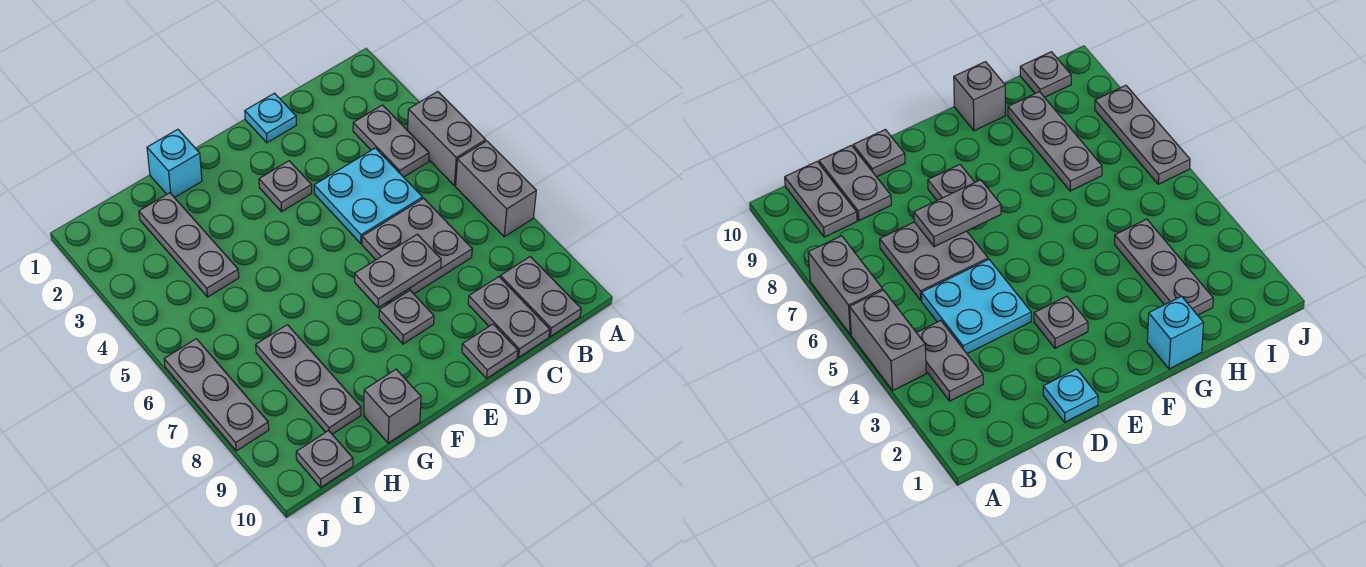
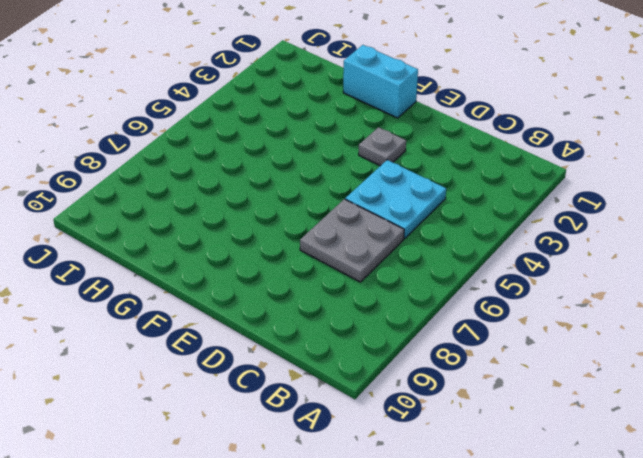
cyan brick F1:G1 level 1 -> cyan brick G1 level 1
none -> grey brick A4:A5 level 1
none -> grey brick A6:A7 level 1
none -> grey plate B3:B4 level 1

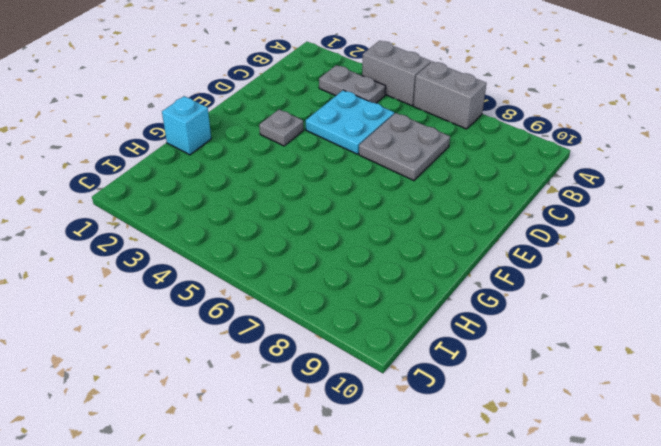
none -> grey plate B9:B10 level 1
none -> grey plate C9:C10 level 1
none -> cyan plate D1 level 1

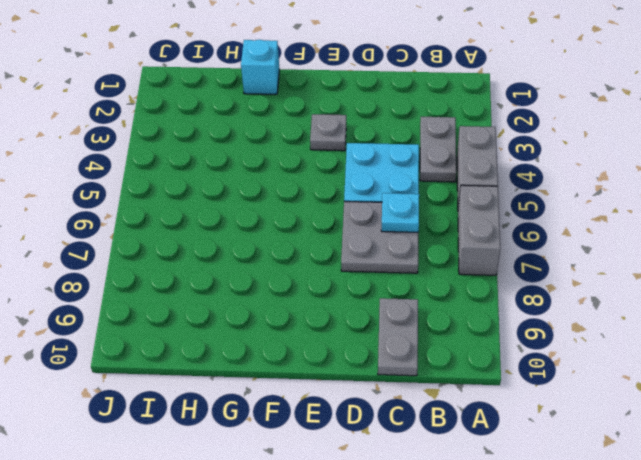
cyan plate C6 level 2 -> cyan plate D1 level 1
none -> grey plate B9:B10 level 1
none -> grey plate D10 level 1
none -> grey plate E8 level 1

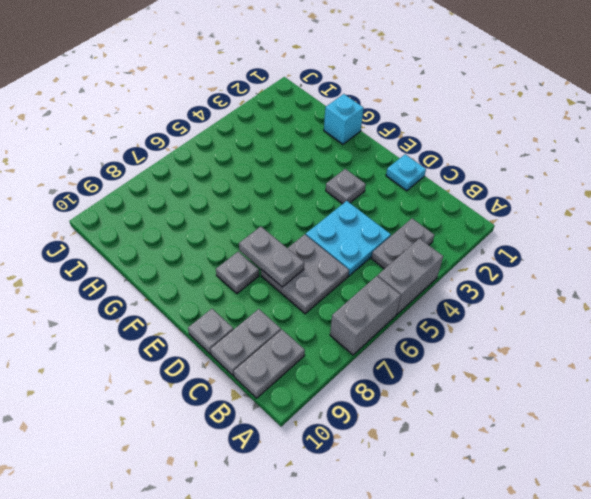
none -> grey brick G10 level 1
none -> grey plate H2:H4 level 1
none -> grey plate H7:H9 level 1

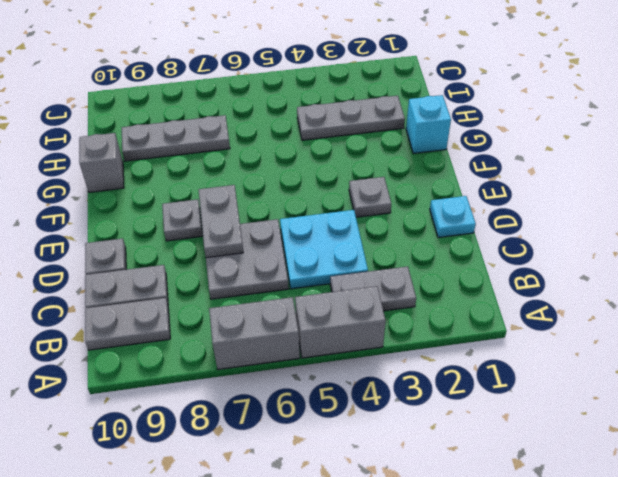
none -> grey plate I10 level 1
none -> grey plate J6:J8 level 1

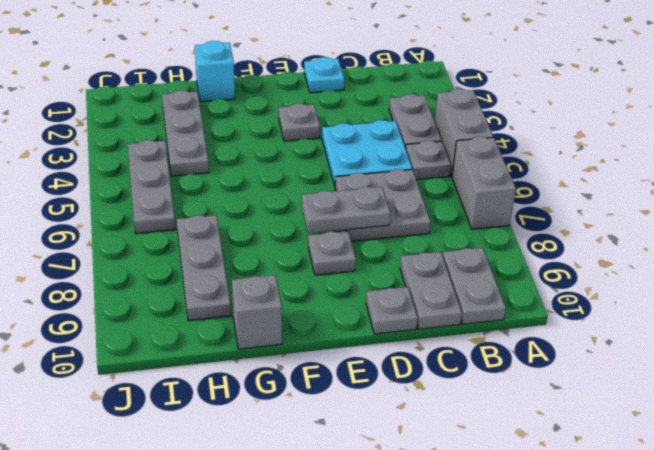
grey plate B5 level 1 -> grey plate I10 level 1
grey plate I4:I6 level 1 -> grey plate J6:J8 level 1

